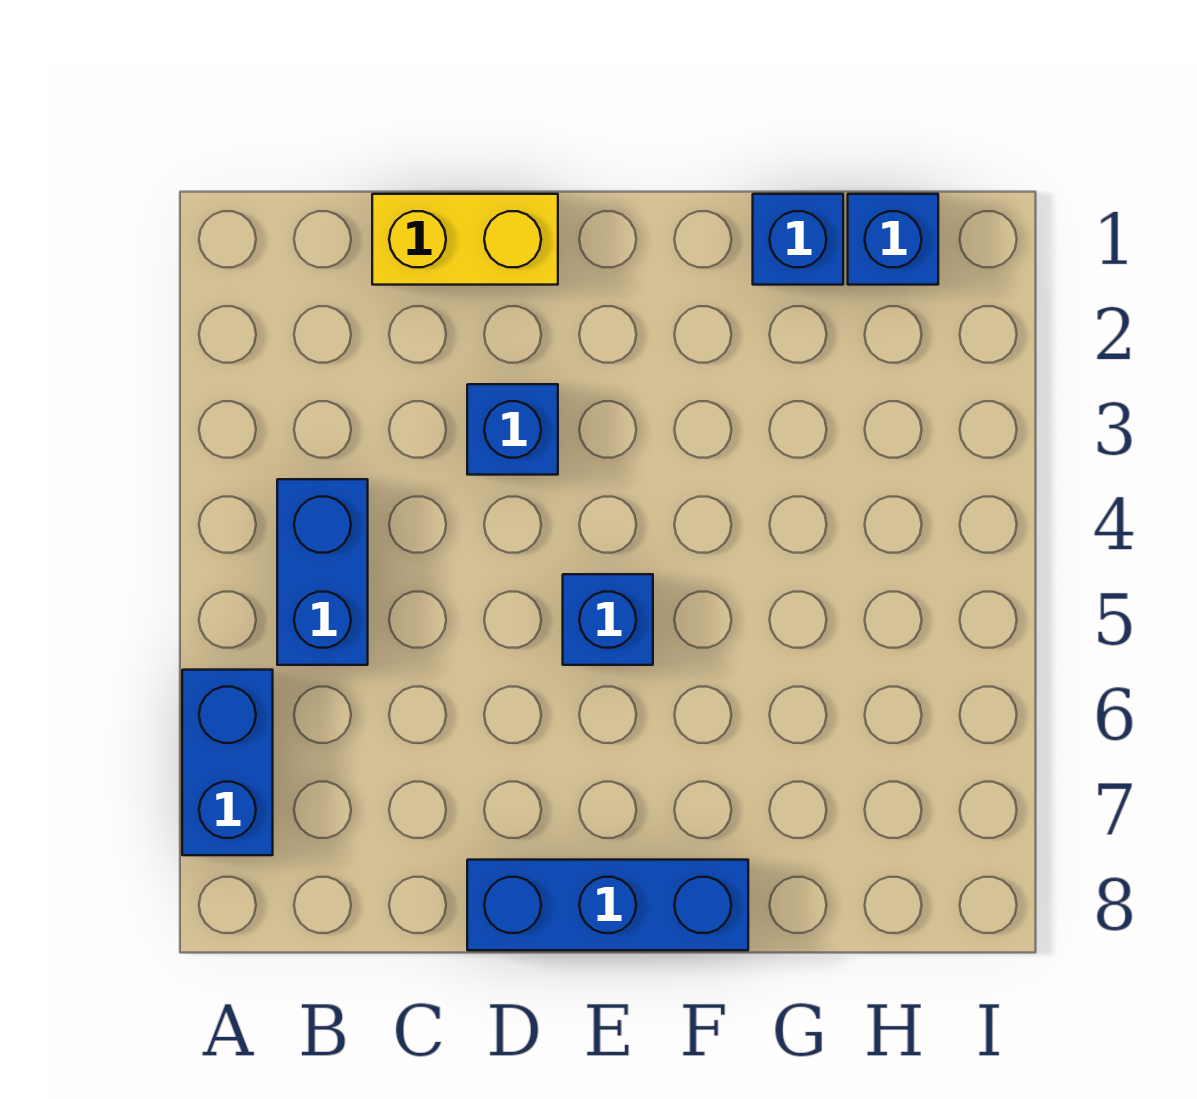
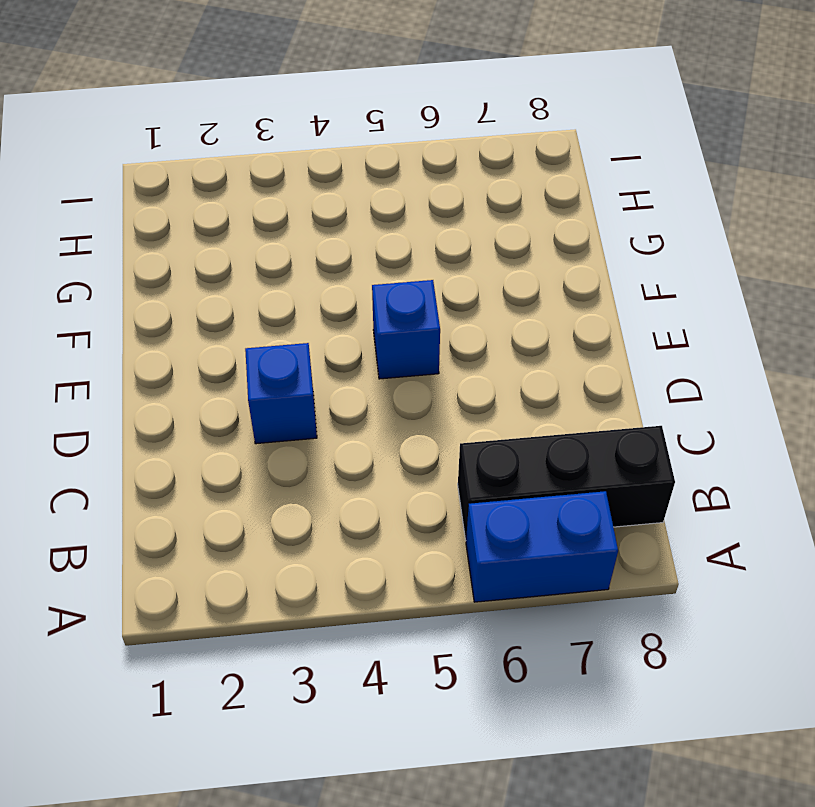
black brick B6:B8 level 1 -> none
none -> blue brick B4:B5 level 1
none -> yellow brick C1:D1 level 1

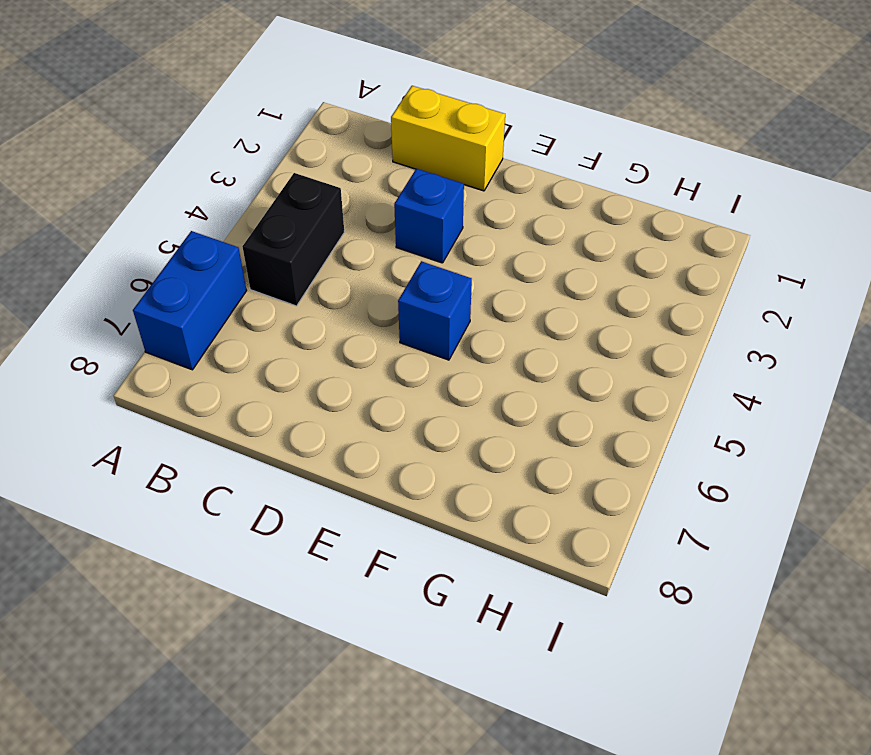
black brick B4:B5 level 1 -> blue brick B4:B5 level 1
none -> blue brick D8:F8 level 1
none -> blue brick G1 level 1

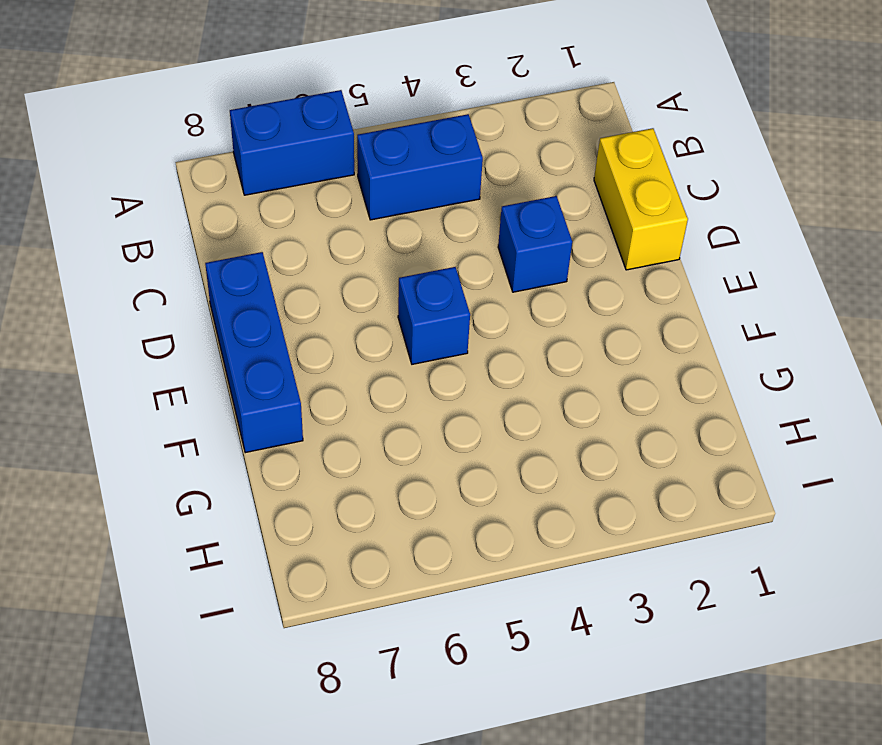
none -> blue brick G1 level 1
none -> blue brick H1 level 1

